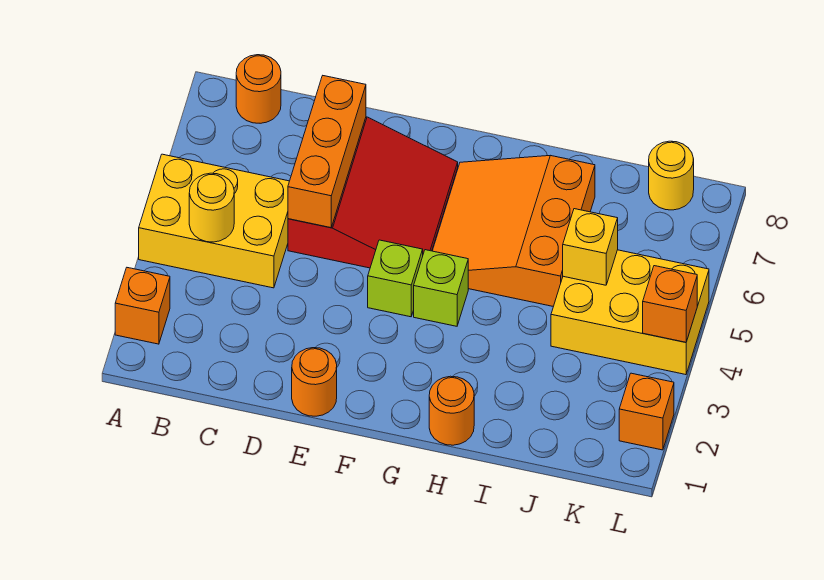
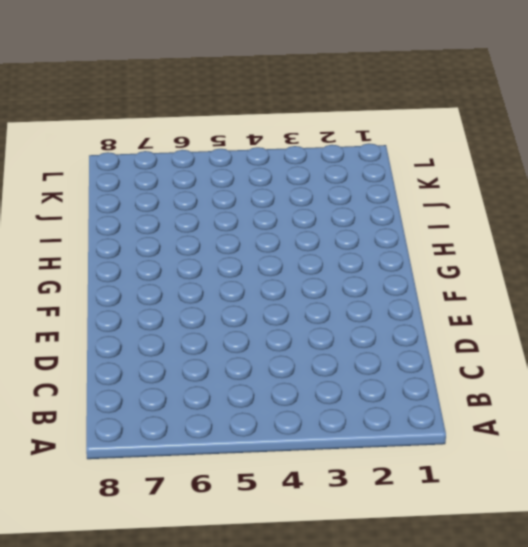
none -> orange brick A2 level 1
none -> yellow brick A4:C5 level 1
none -> orange round brick B8 level 1

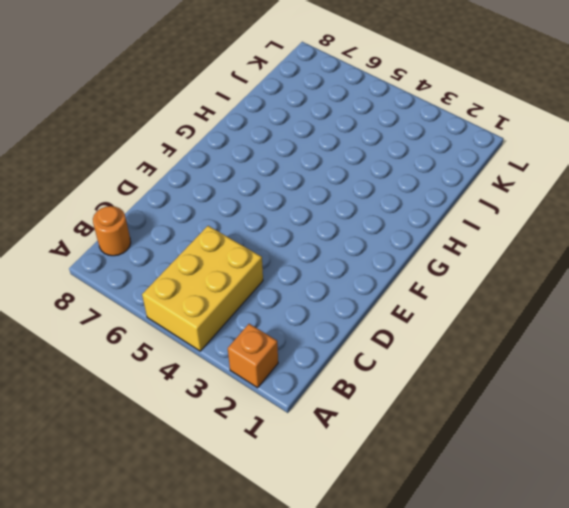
none -> red slope D5:F7 level 1 top D
none -> orange round brick E1 level 1
none -> lime brick F4 level 1

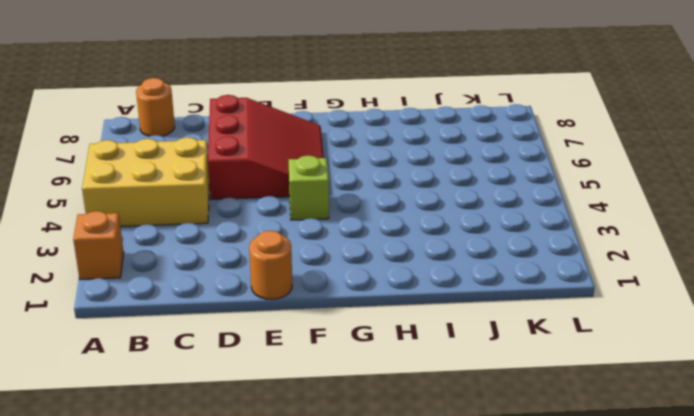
none -> lime brick G4 level 1
none -> orange slope G5:I7 level 1 top I
none -> orange round brick H1 level 1

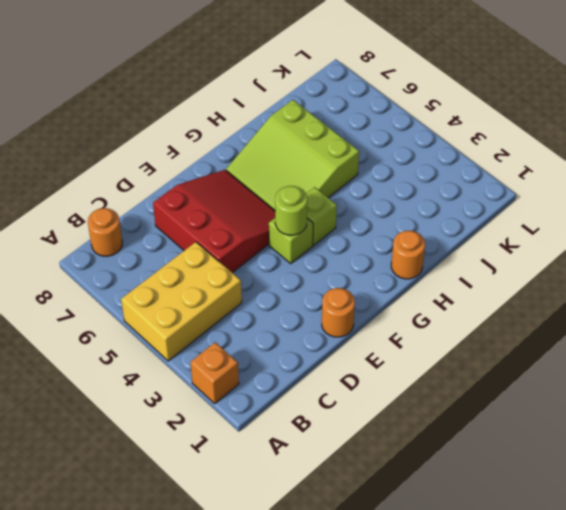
lime round brick F4 level 2 -> none
lime slope G5:I7 level 1 top I -> orange slope G5:I7 level 1 top I
none -> yellow brick J4:L5 level 1
none -> yellow round brick K8 level 1
none -> orange brick L2 level 1

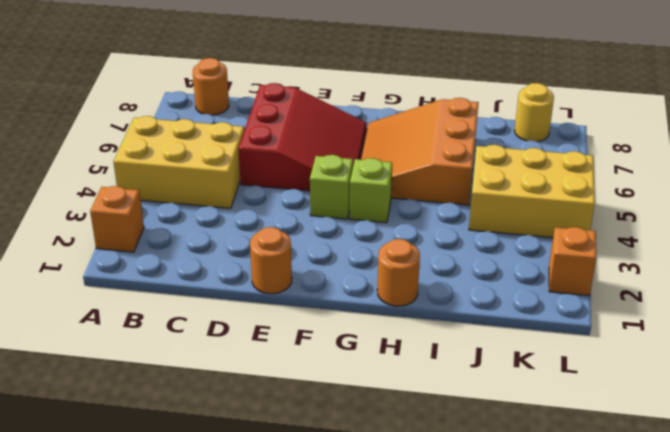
none -> yellow round brick B4 level 2
none -> orange brick D5:D7 level 2
none -> yellow brick J5 level 2

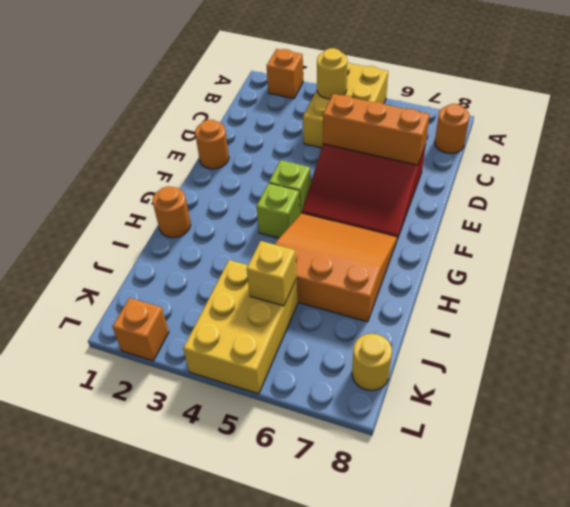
none -> orange brick L4 level 2

